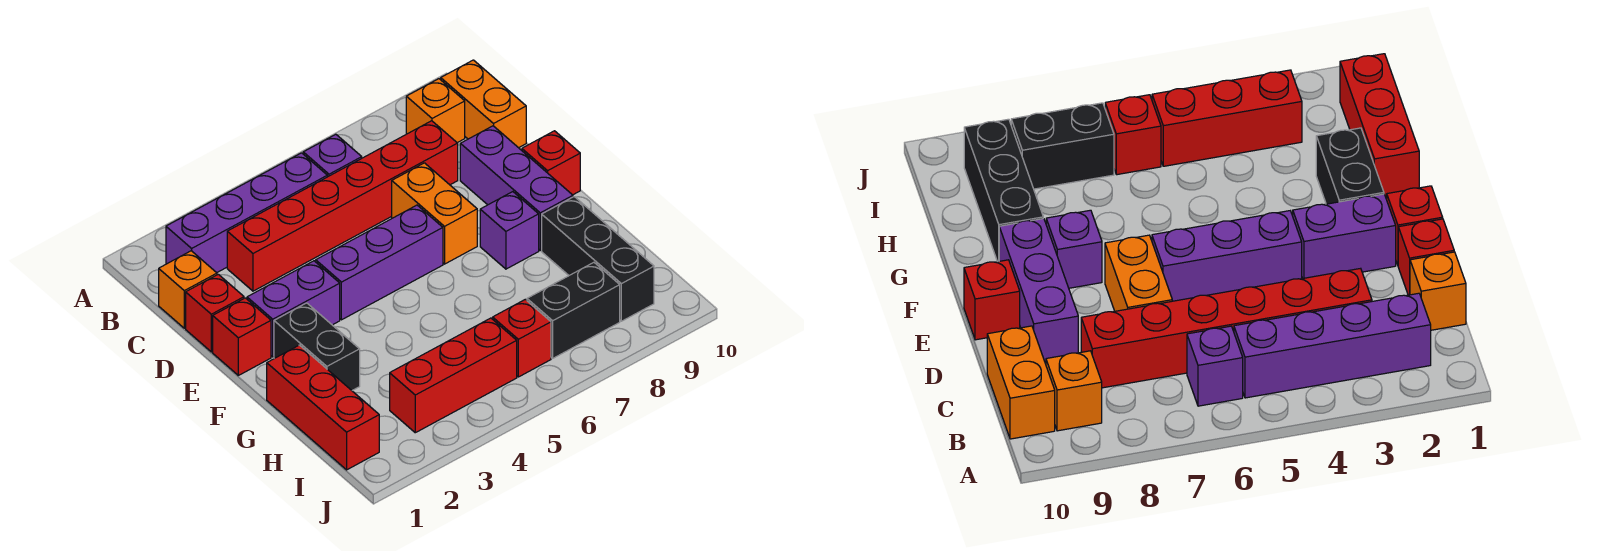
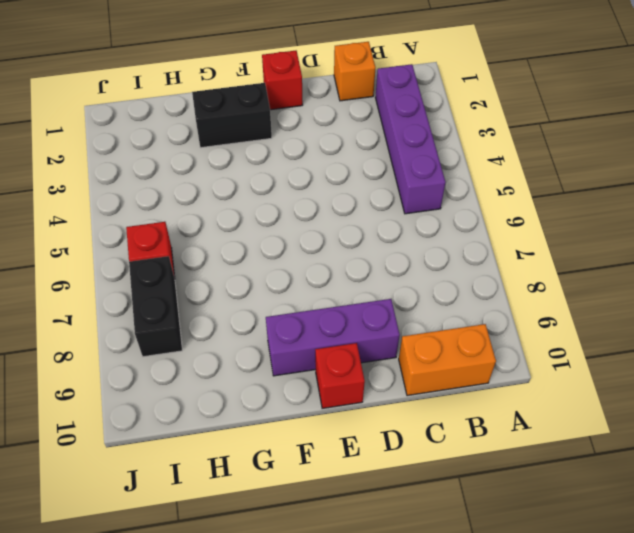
none -> purple brick B6 level 1
none -> orange brick B9 level 1
none -> red brick C3:C8 level 1

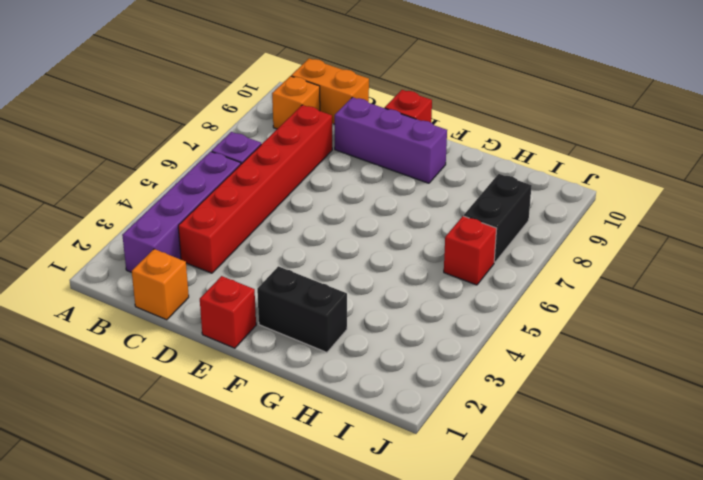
none -> red brick D1 level 1
none -> orange brick D7:E7 level 1
none -> purple brick E2:E3 level 1

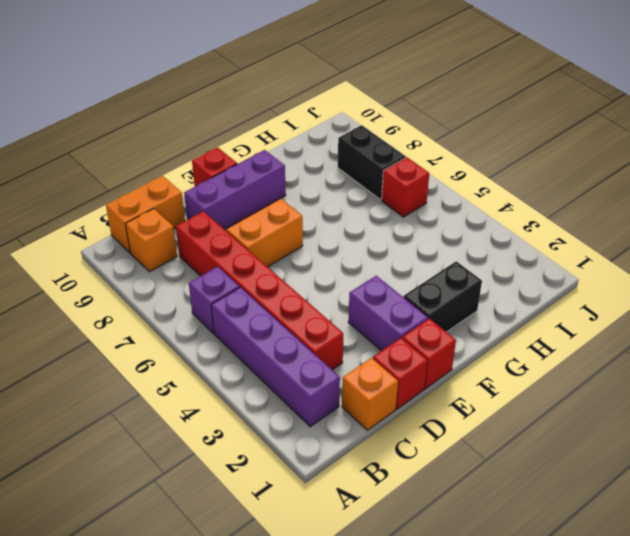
none -> purple brick E4:E6 level 1
none -> purple brick F8 level 1
none -> red brick G1:I1 level 1

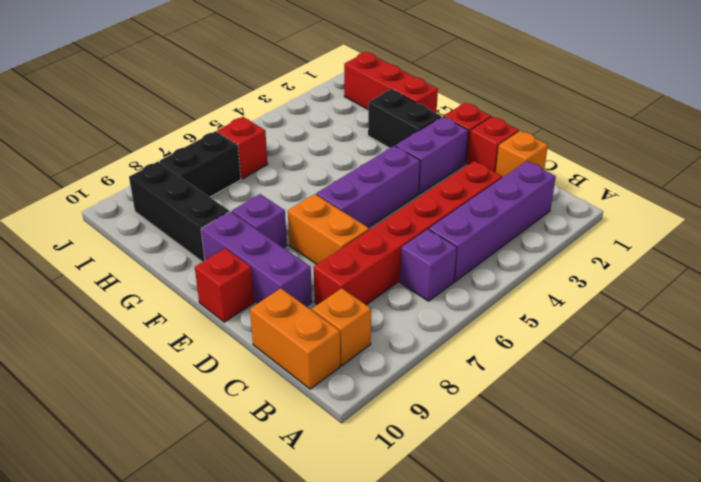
none -> red brick I3:I5 level 1

